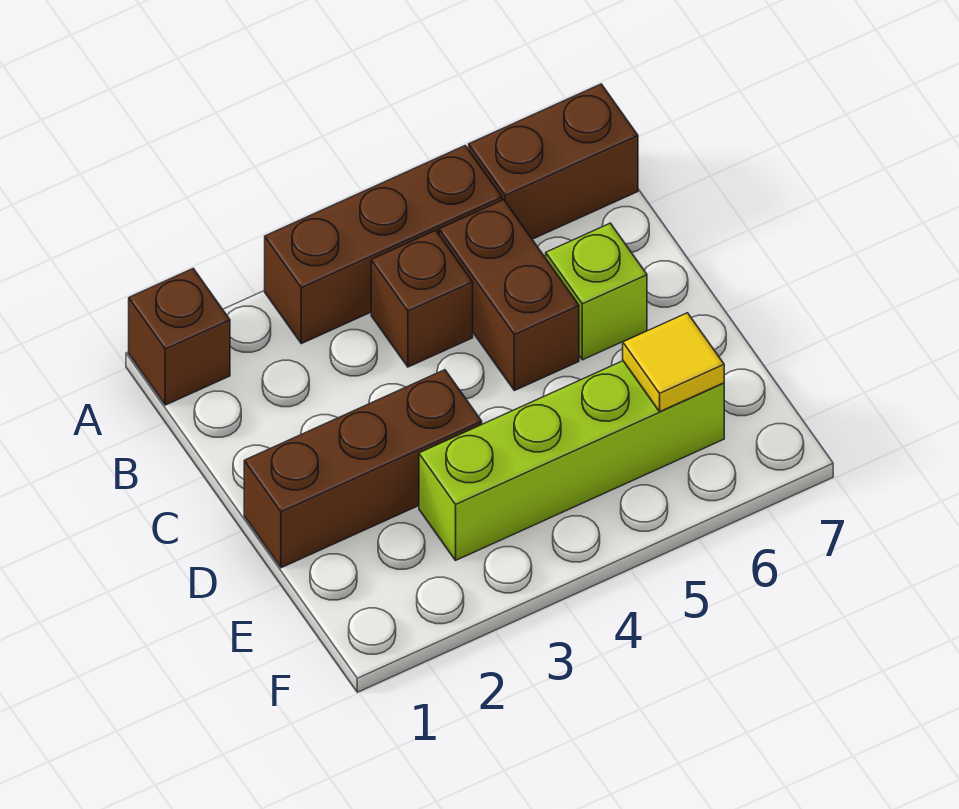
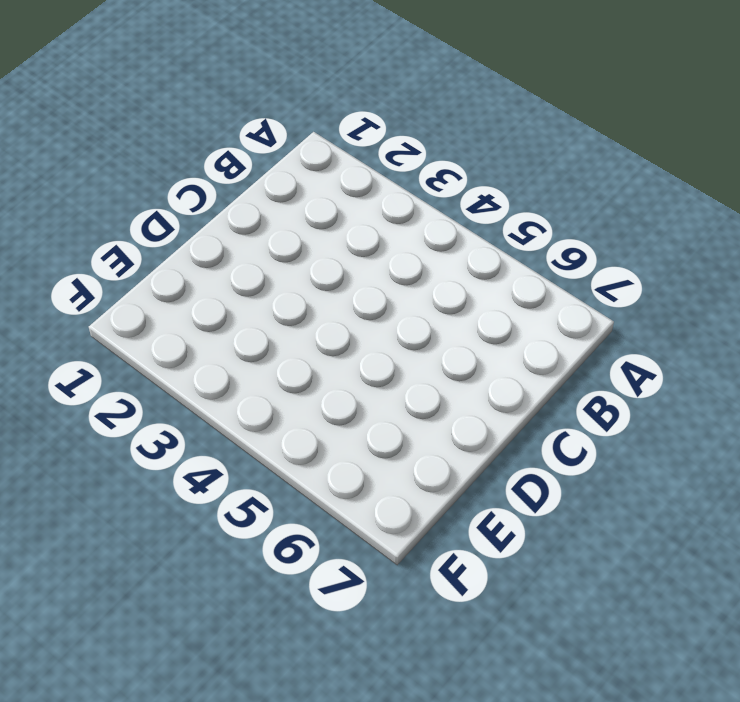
none -> brown brick A1 level 1
none -> brown brick A3:A5 level 1

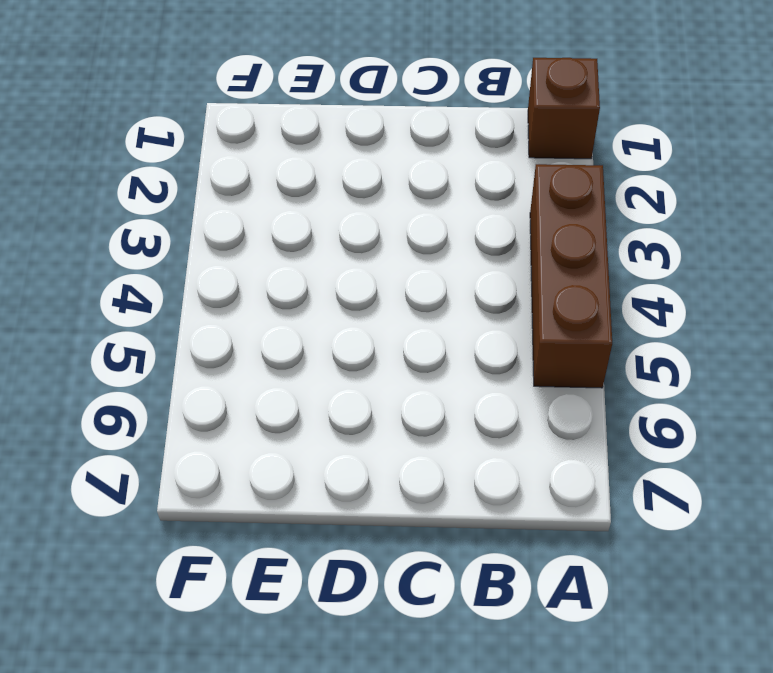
none -> brown brick A6:A7 level 1
none -> brown brick B4 level 1

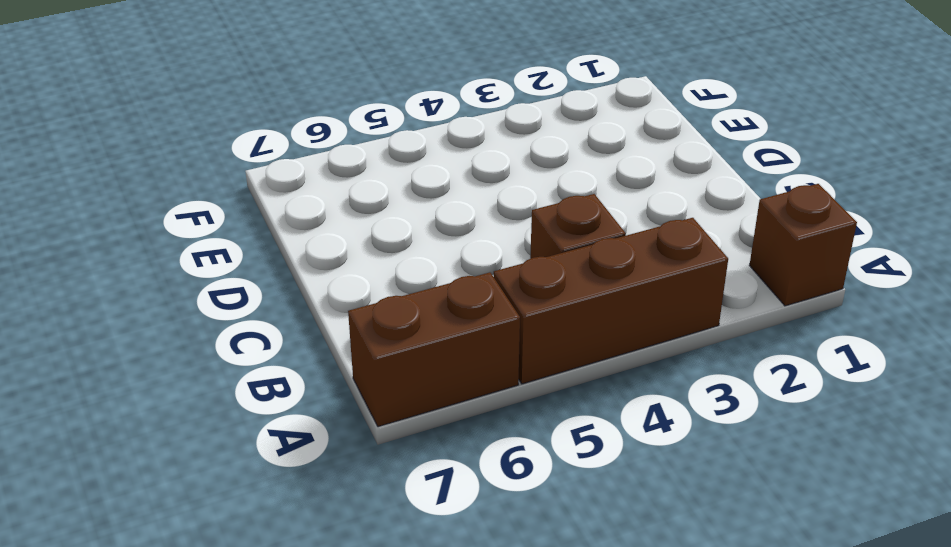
none -> brown brick B5:C5 level 1
none -> lime brick C6 level 1

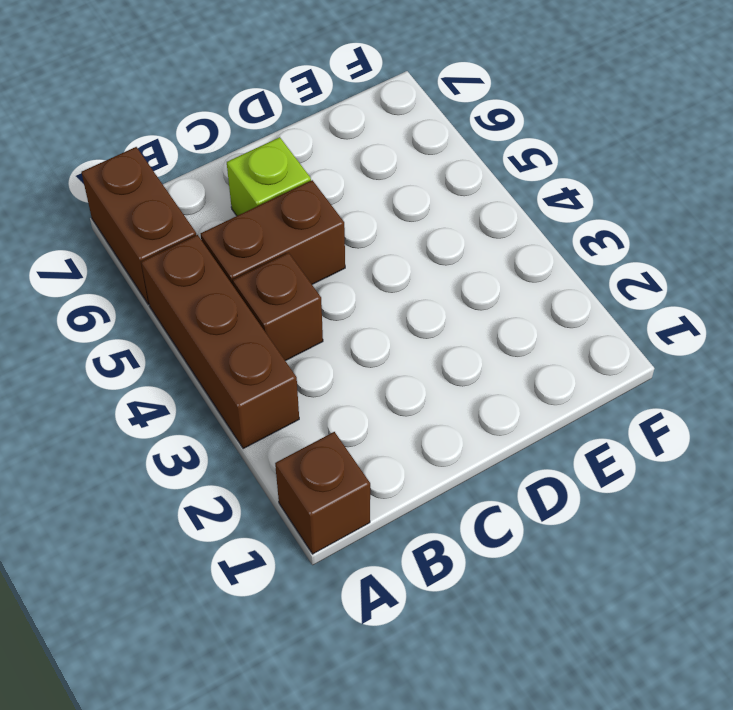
none -> brown brick D1:D3 level 1
none -> lime brick E3:E6 level 1

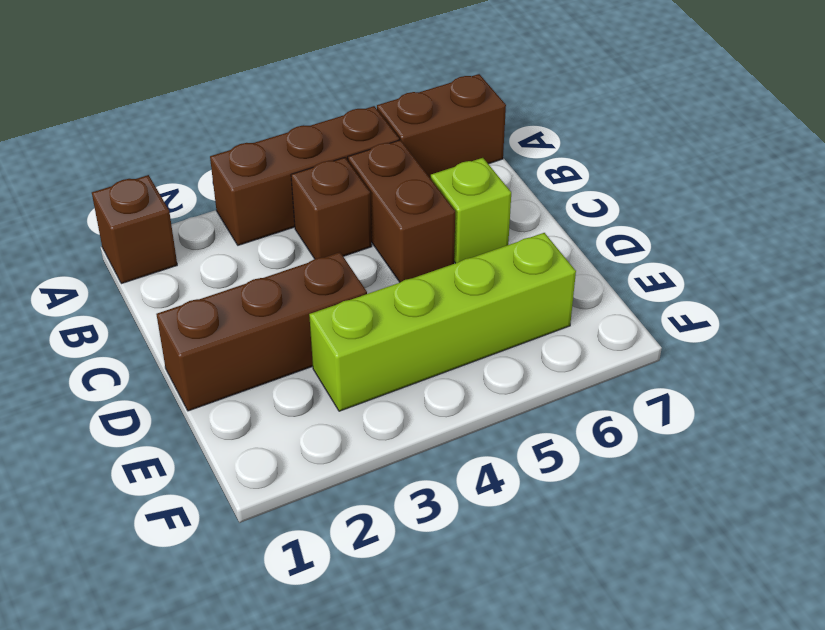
none -> yellow tile E6 level 2

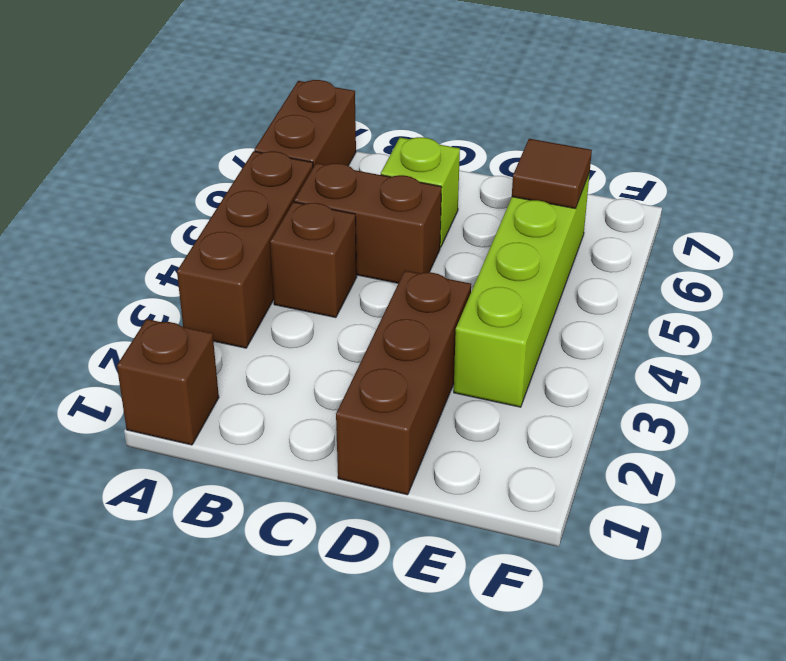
brown tile E6 level 2 -> yellow tile E6 level 2

